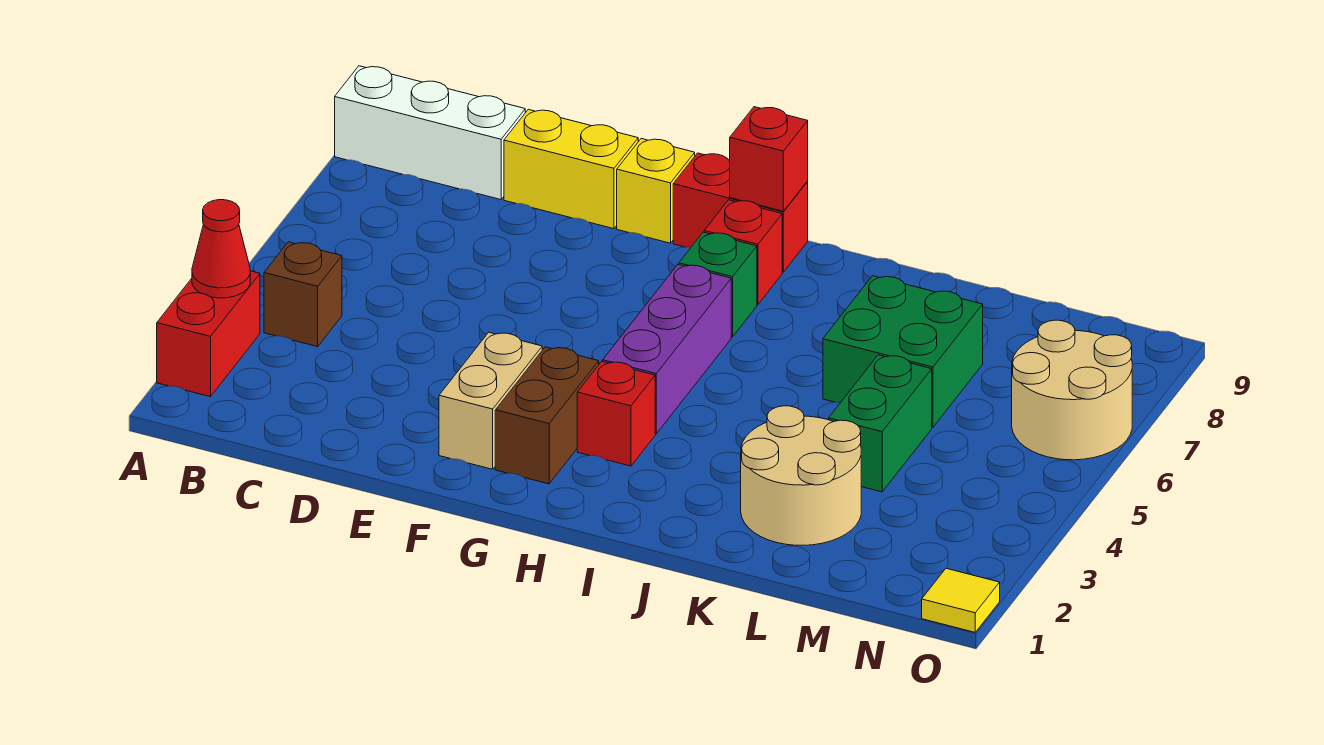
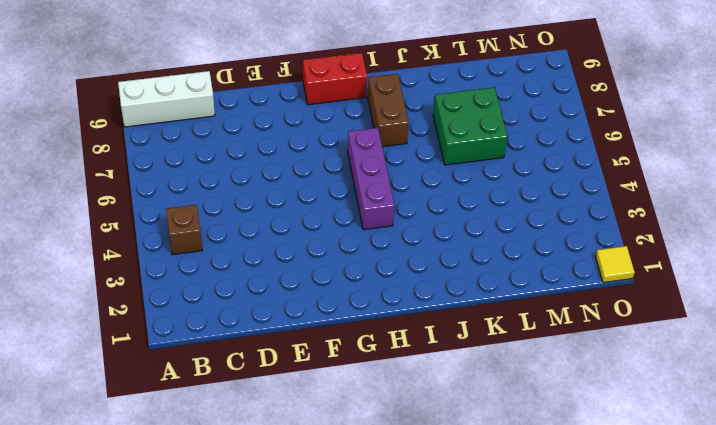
brown brick I7:I8 level 1 -> brown brick G2:G3 level 1
none -> red brick A2:A3 level 1
none -> yellow brick D9:E9 level 1
none -> tan brick F2:F3 level 1

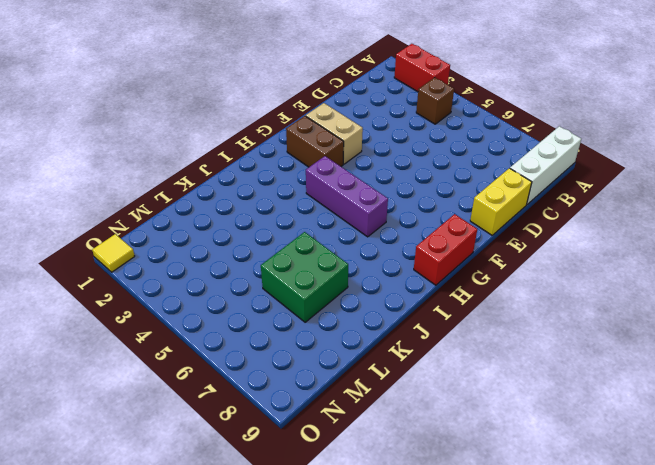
none -> yellow brick F9 level 1
none -> red brick H3 level 1
none -> green brick H7 level 1

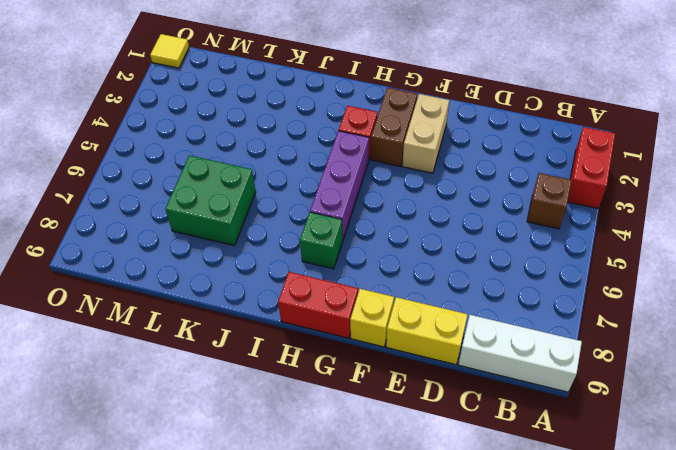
none -> red brick H8 level 1
none -> tan round brick K2:L3 level 1
none -> green brick L4:L5 level 1

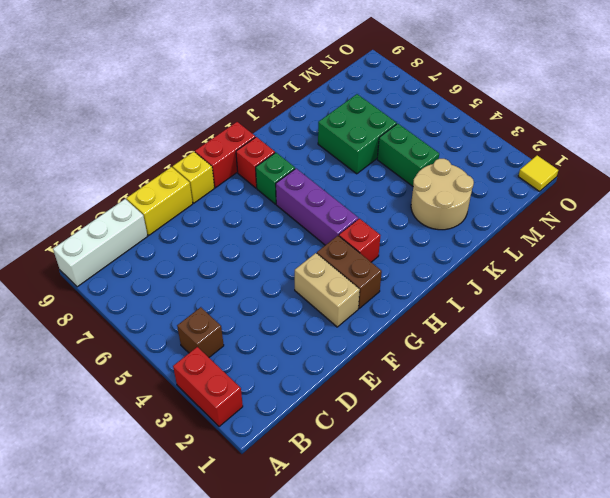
none -> tan round brick N6:O7 level 1
none -> red cone A3 level 2
none -> red brick H9 level 2

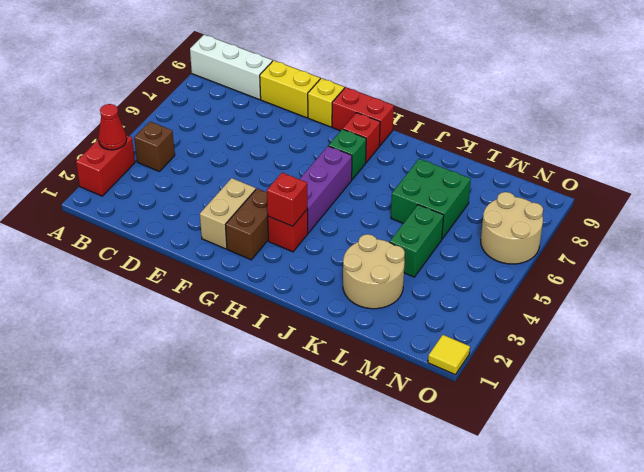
red brick H3 level 2 -> red brick H9 level 2

